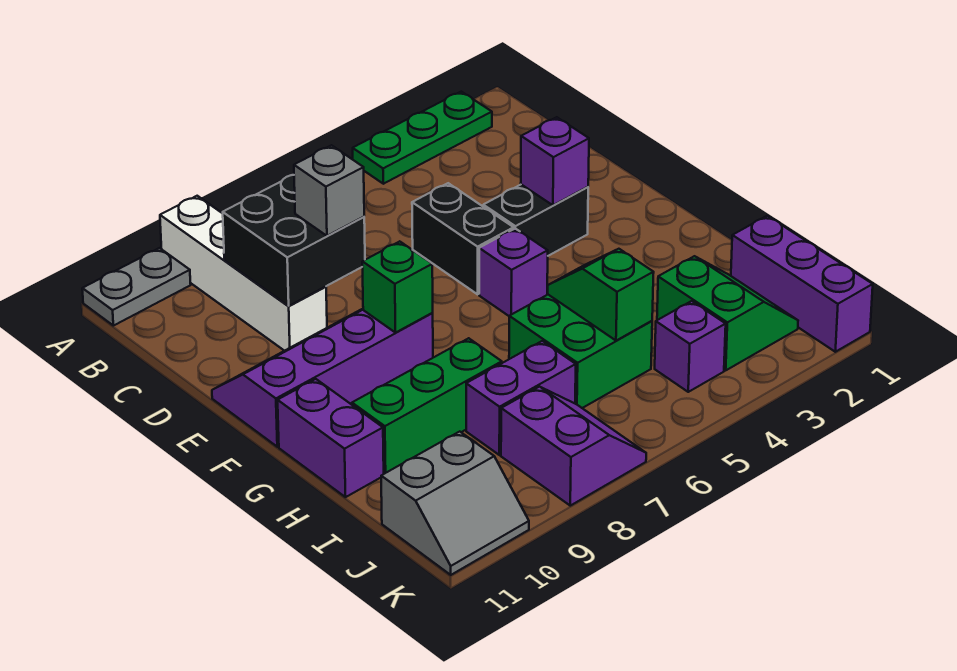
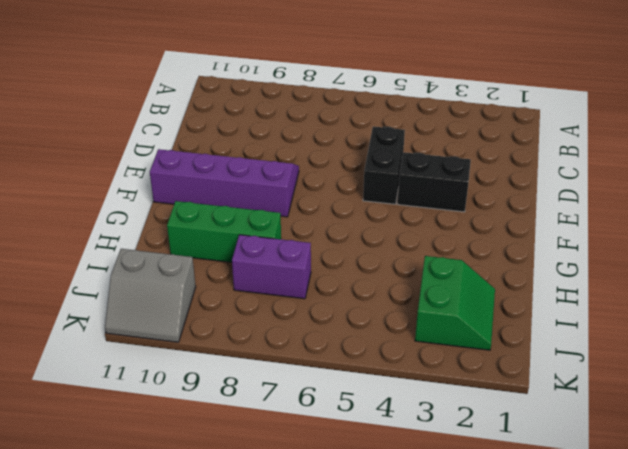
none -> green plate A2:A4 level 1
none -> white brick A9:D9 level 1
none -> grey plate A10:A11 level 1

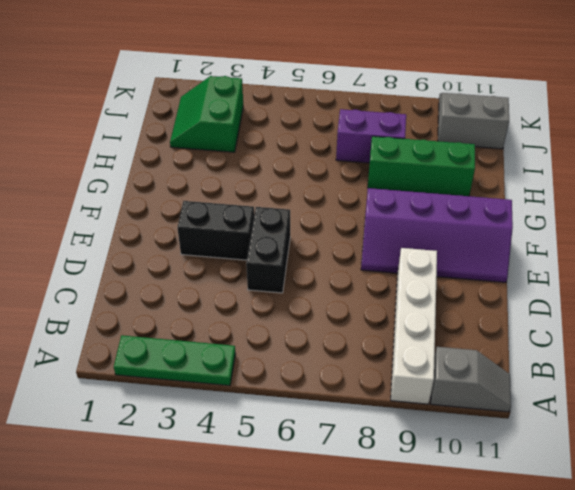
grey slope A10:A11 level 1 top 10 -> grey plate A10:A11 level 1
none -> purple brick F5 level 1
none -> purple brick G11:H11 level 1
none -> green brick H5:I6 level 1

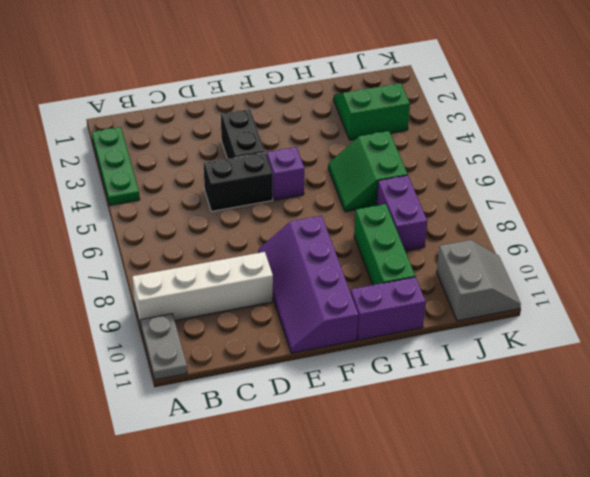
green slope H5:I6 level 1 top I -> green brick H5:I6 level 1
none -> purple brick I1:K1 level 1
none -> purple brick J4 level 1
none -> purple slope J7:K8 level 1 top 8

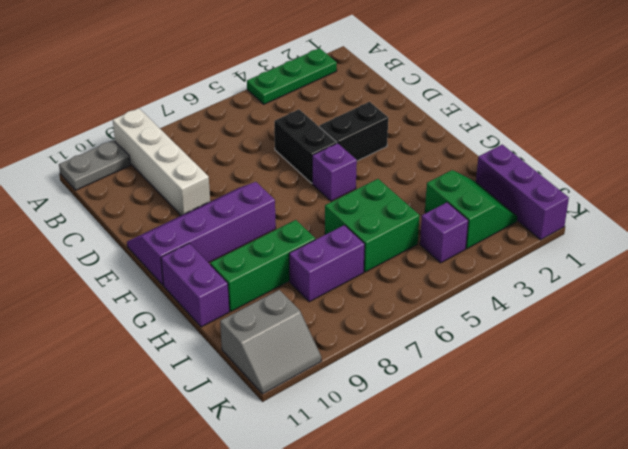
none -> purple slope J7:K8 level 1 top 8
none -> black brick C8:D9 level 2
none -> purple brick E3 level 2

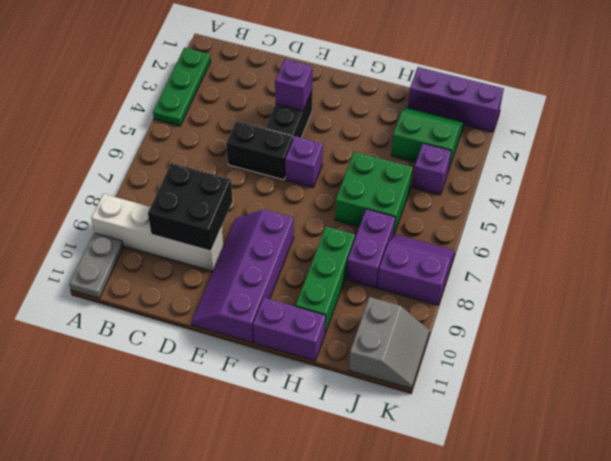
none -> green brick F8 level 2
none -> green slope H5:I5 level 2 top I
none -> grey brick D8 level 3

